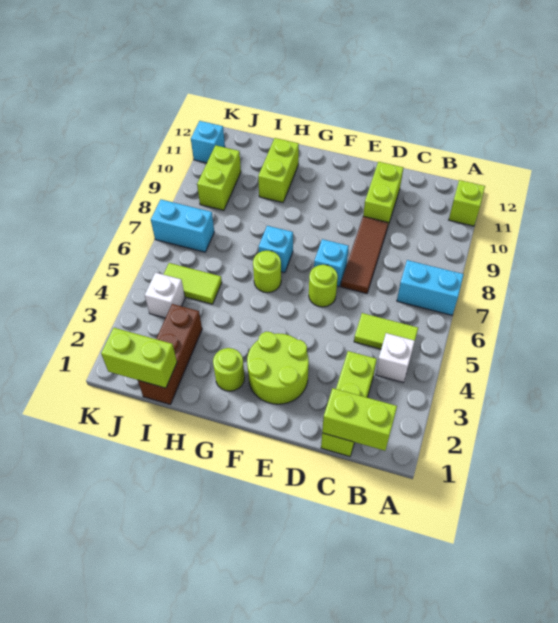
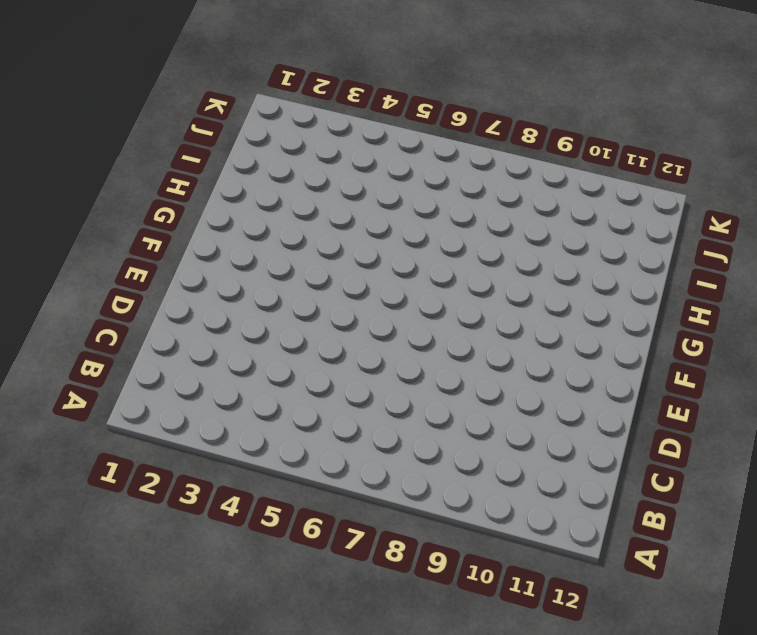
none -> cyan brick A7:B7 level 1
none -> lime brick A11 level 1
none -> white brick B4 level 1

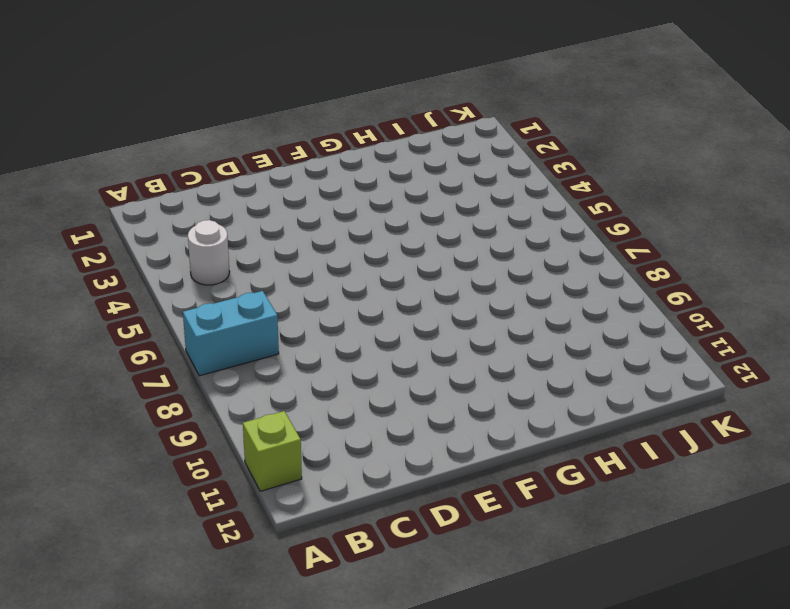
white round brick B4 level 1 -> white brick B4 level 1
none -> lime tile B5:C5 level 1
none -> lime brick C1:C3 level 1
none -> brown tile D7:D9 level 1

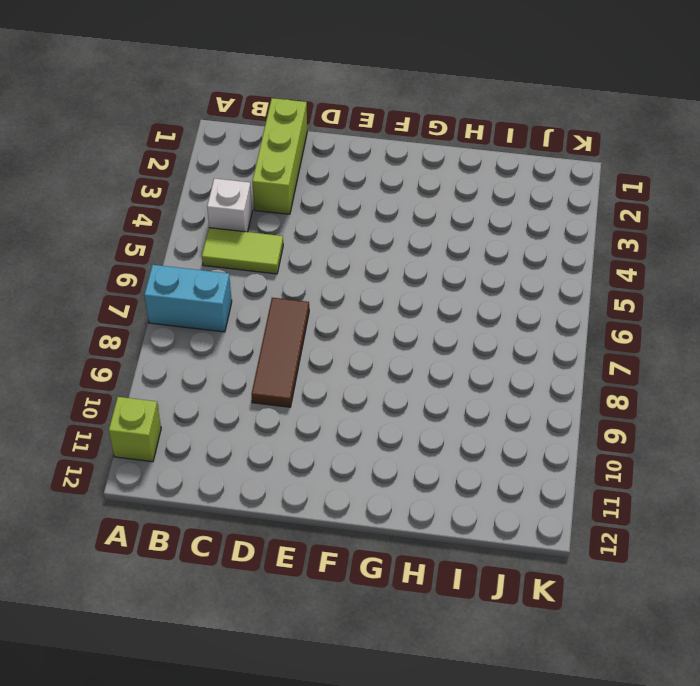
none -> lime brick D10:D11 level 1
none -> lime round brick E2:F3 level 1
none -> lime round brick E6 level 1

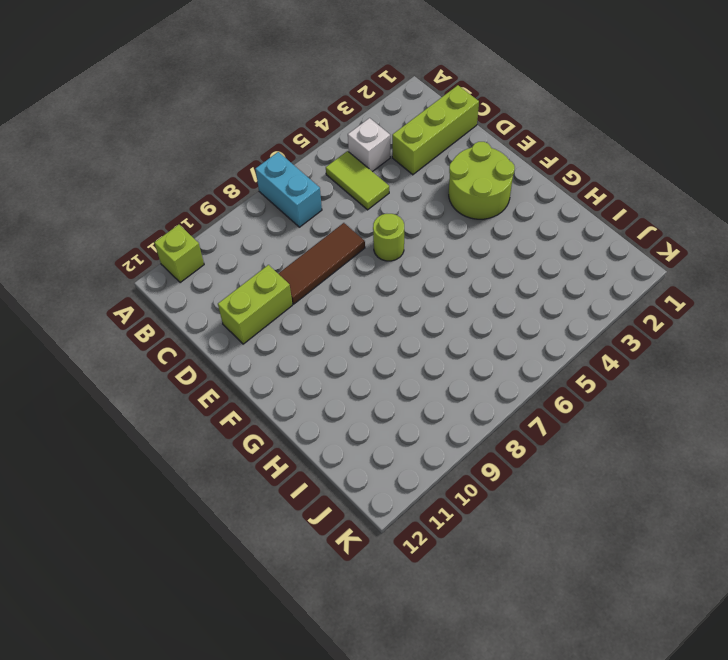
none -> cyan brick E7 level 1
none -> lime round brick G2 level 1
none -> lime round brick G6 level 1

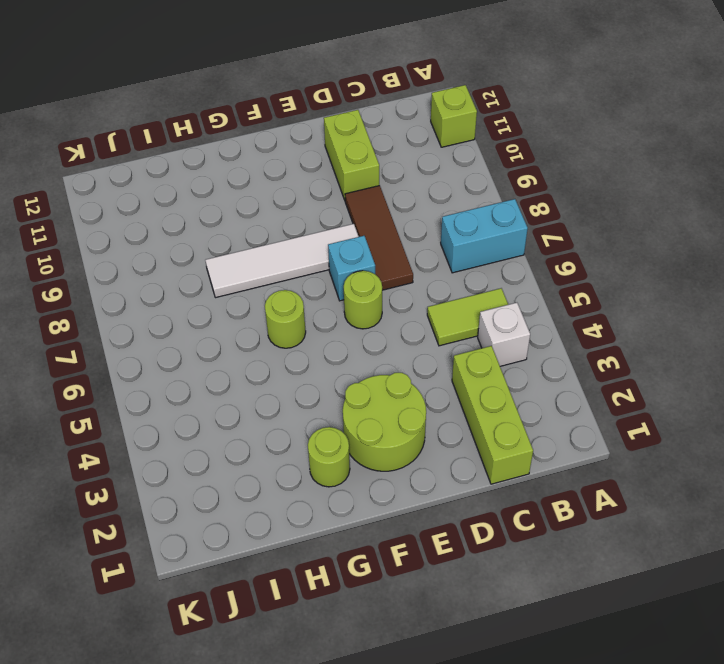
white tile E8:H8 level 1 -> none
none -> cyan brick G7 level 1
none -> lime brick H10:H11 level 1
none -> brown brick I1:I3 level 1

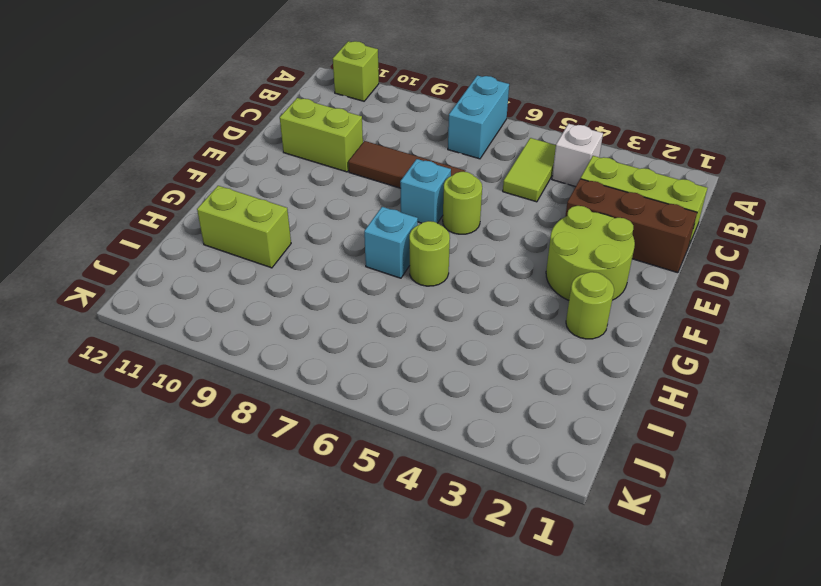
brown brick D1:D3 level 1 -> brown brick I1:I3 level 1
none -> lime tile I5:J5 level 1
none -> white brick J4 level 1
none -> cyan brick J7:K7 level 1

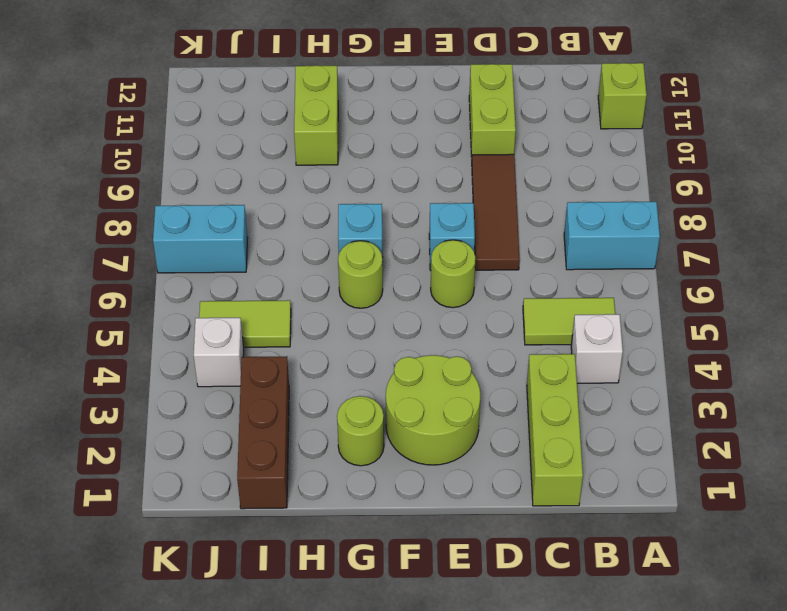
none -> lime brick J9:J10 level 1
none -> cyan brick K11 level 1
none -> lime brick B1:C1 level 2

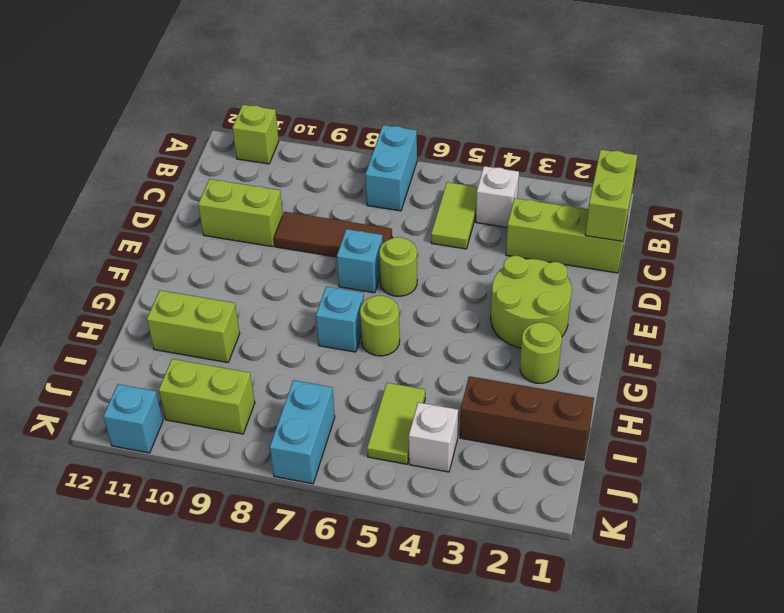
none -> lime brick I1:J1 level 2

